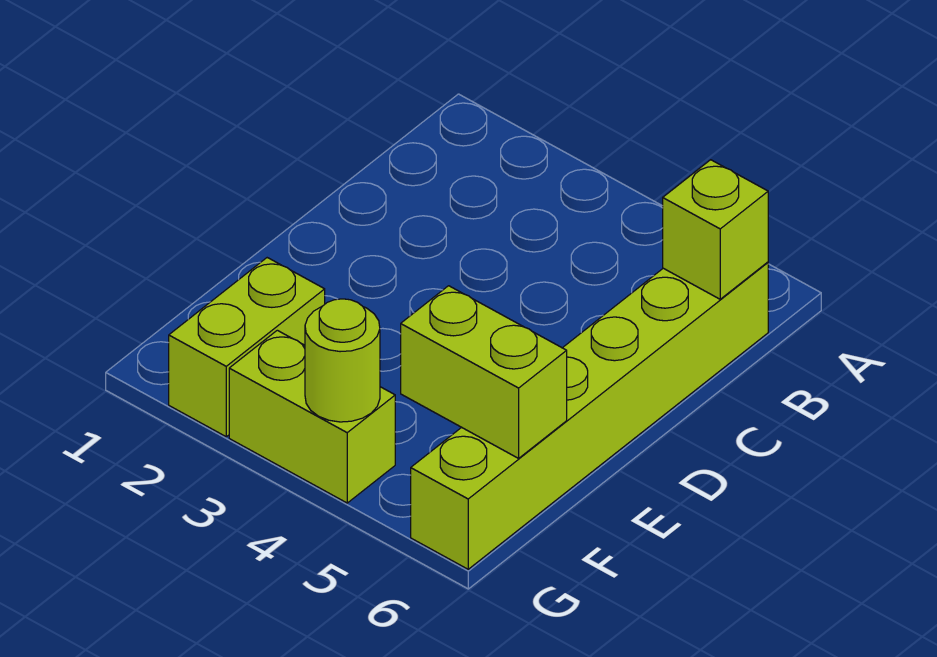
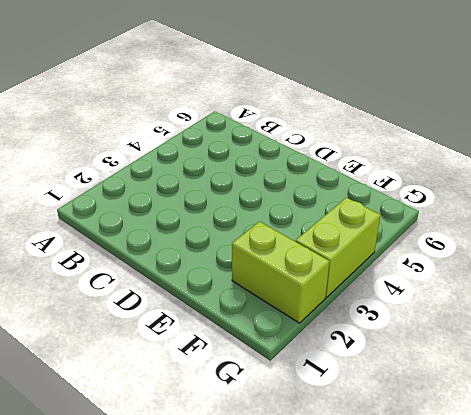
none -> lime brick B6:G6 level 1
none -> lime brick B6 level 2

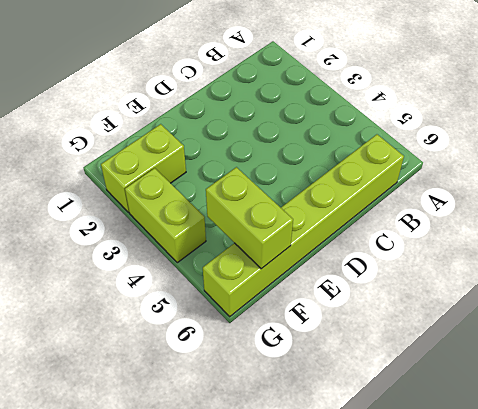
none -> lime brick B6 level 2
none -> lime round brick G4 level 2

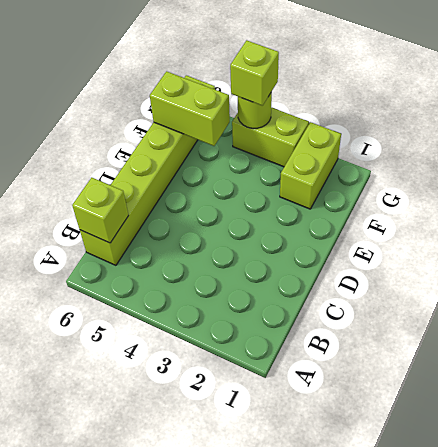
lime brick G4 level 3 -> none

